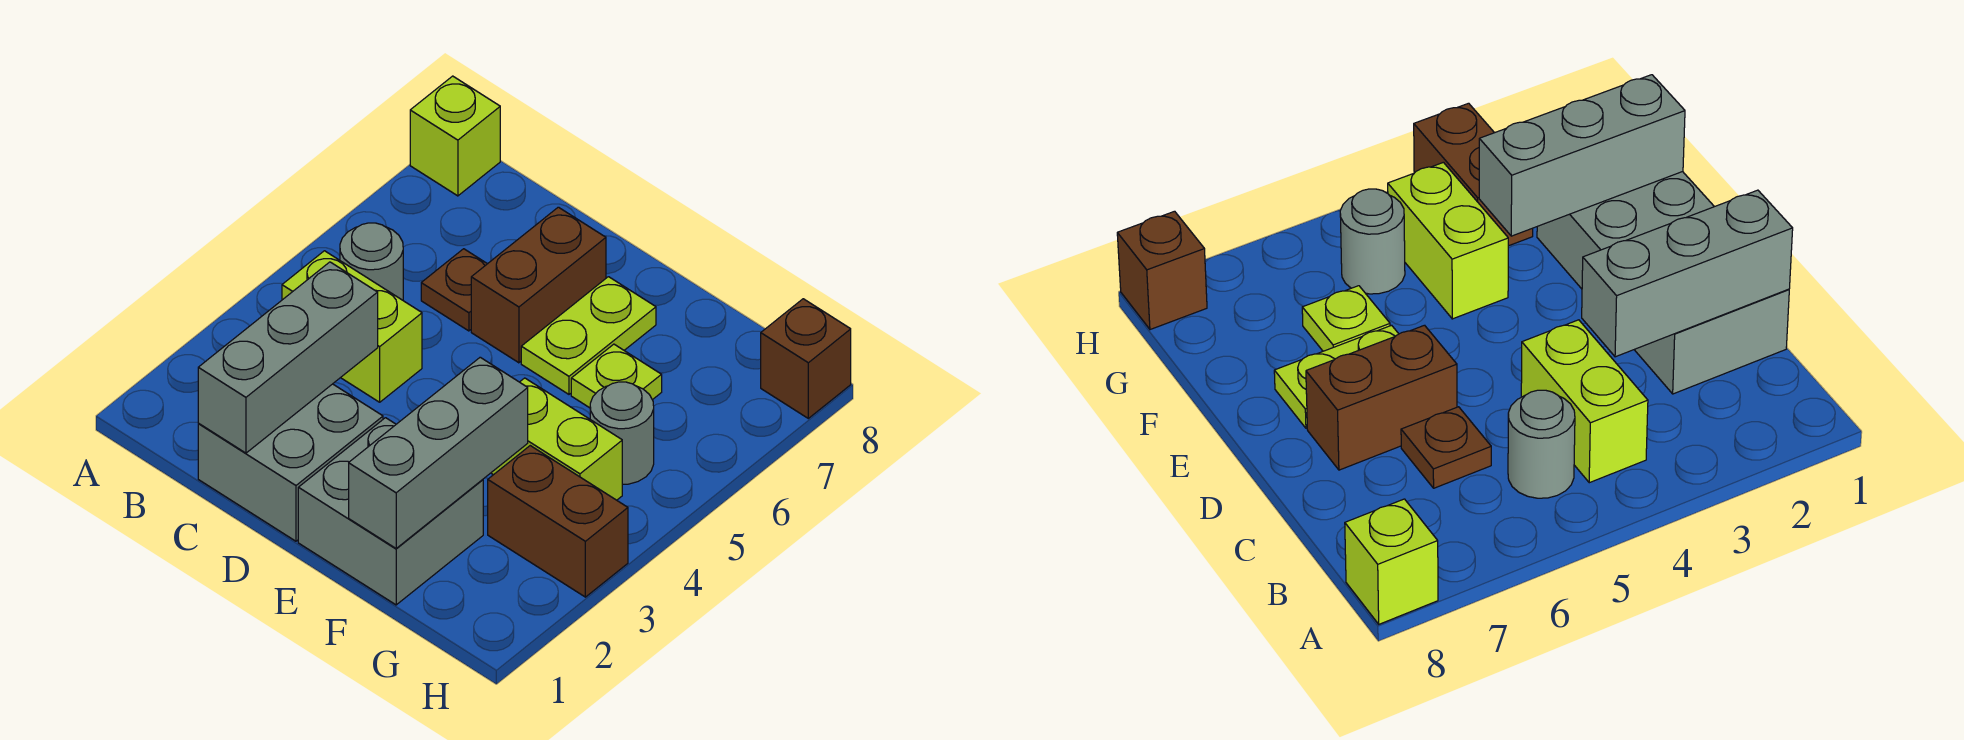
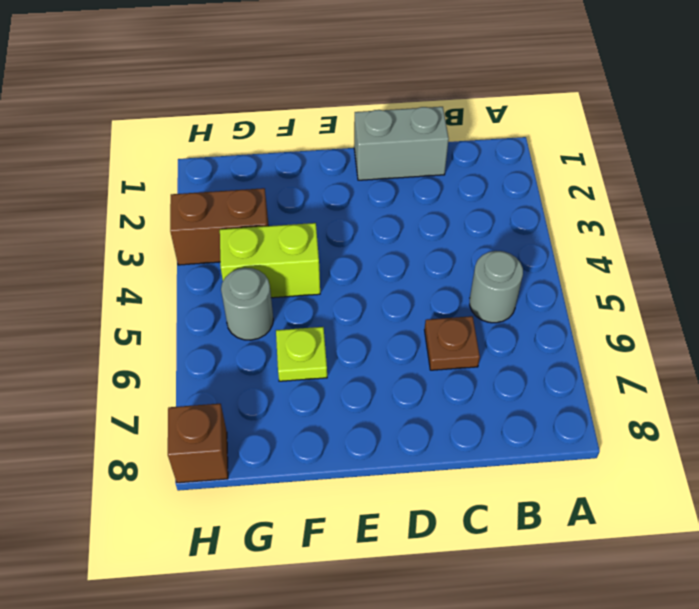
grey brick C1:D1 level 1 -> grey brick C1:D2 level 1
none -> lime brick A8 level 1
none -> lime brick B4:C4 level 1
none -> brown brick D6:D7 level 1

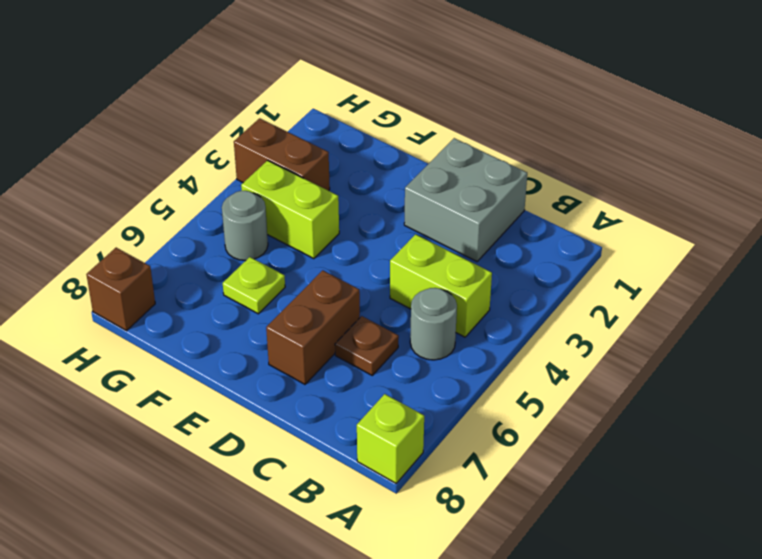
none -> grey brick E1:F2 level 1
none -> lime plate E6:E7 level 1
none -> grey brick C1:C3 level 2

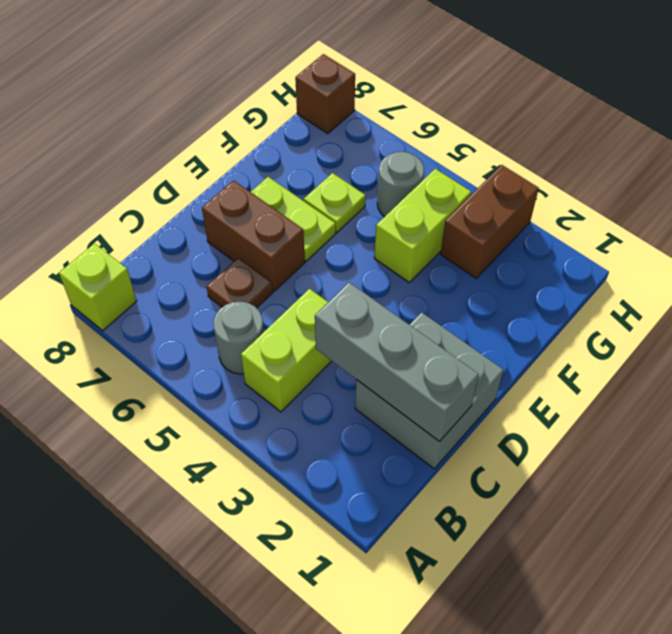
none -> grey brick E1:F2 level 1
none -> grey brick F1:F3 level 2

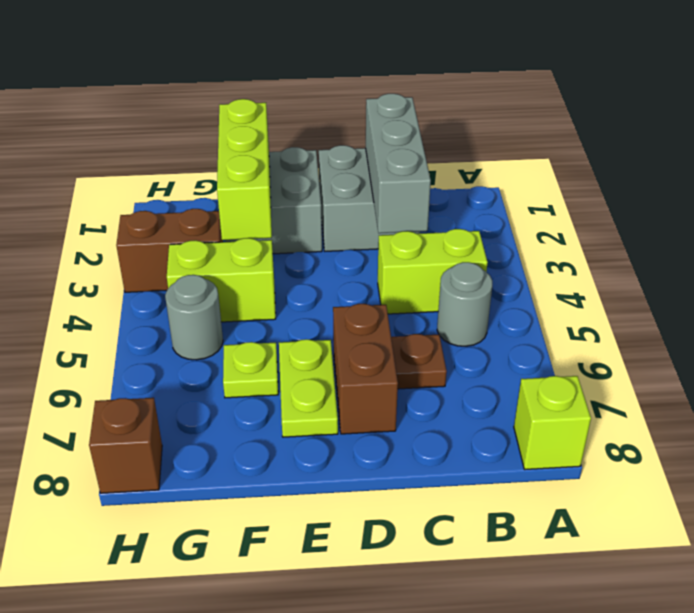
lime brick F1:F3 level 2 -> grey brick F1:F3 level 2

